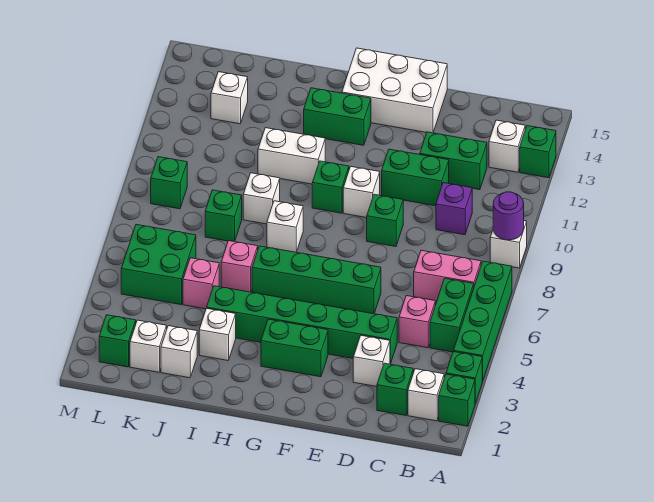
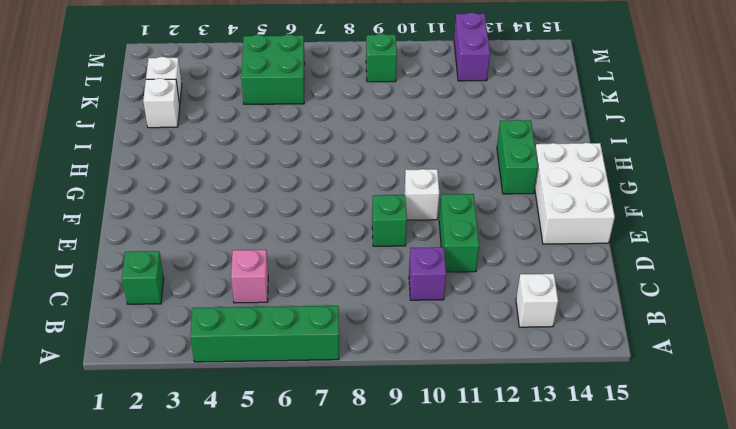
purple brick L12:M12 level 1 -> none
none -> green brick A2 level 1
none -> green brick A3 level 1
none -> white brick A9 level 1
none -> green brick A13 level 1

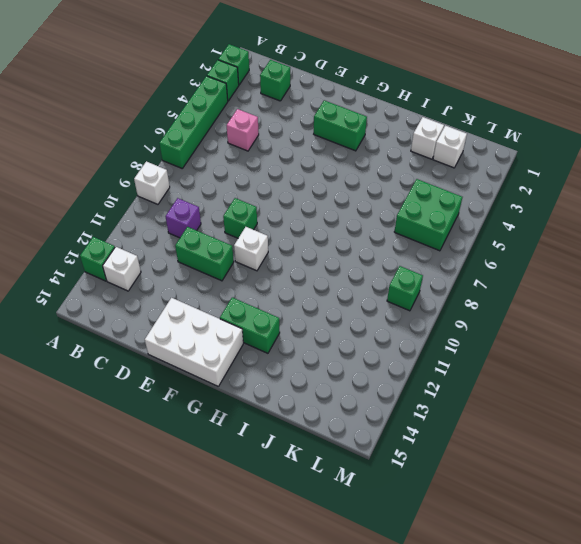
none -> white brick B2 level 1
none -> green brick B5:B6 level 1
none -> pink brick B7:C7 level 1
none -> green brick C12:D12 level 1

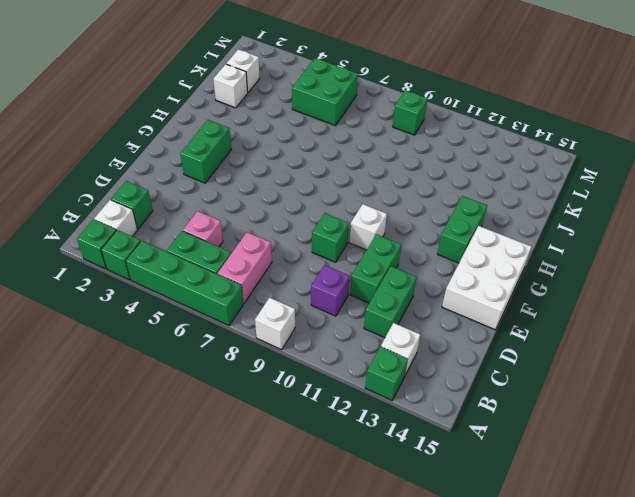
none -> white brick D3 level 1
none -> green brick D4:I4 level 1
none -> green brick E6:H6 level 1
none -> green brick G10 level 1

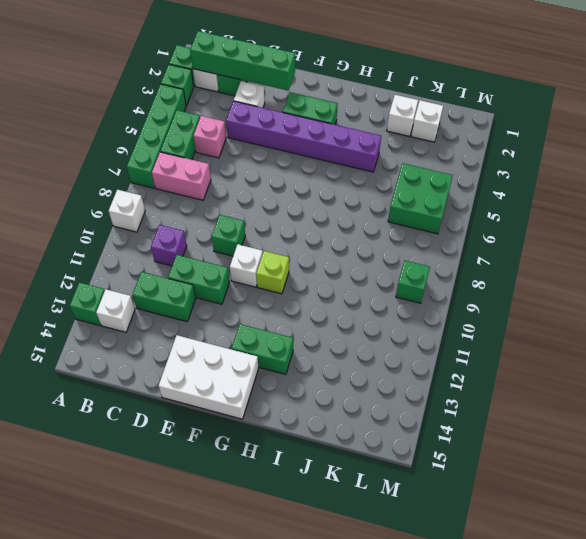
green brick B2:E2 level 2 -> green brick E6:H6 level 1
purple brick D4:I4 level 1 -> green brick D4:I4 level 1
lime brick G10 level 1 -> green brick G10 level 1
none -> white brick H8 level 1
none -> white brick H11:I11 level 1
none -> white brick I3 level 1
none -> pink brick I6 level 1

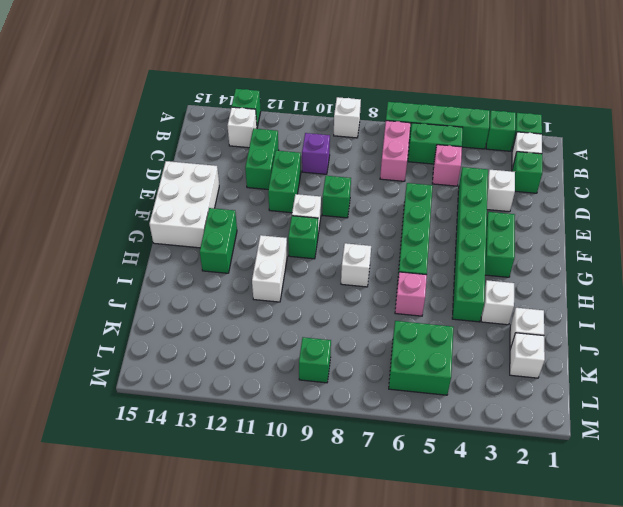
none -> white brick I9 level 1
none -> pink brick J5 level 1
none -> green brick J8 level 1
none -> white brick K13 level 1

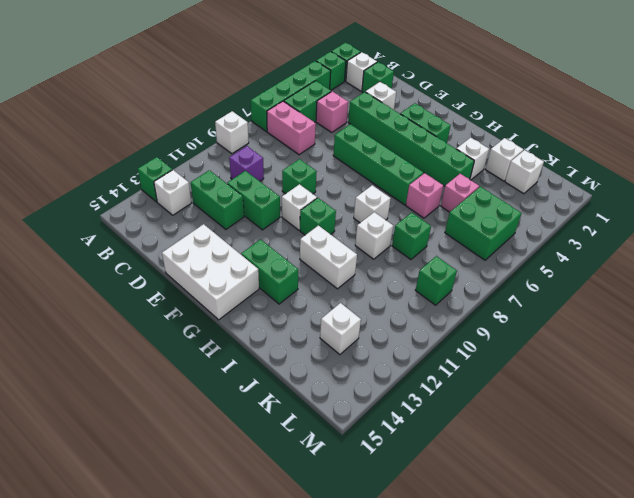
none -> green brick L2 level 1
none -> purple round brick A9 level 2

